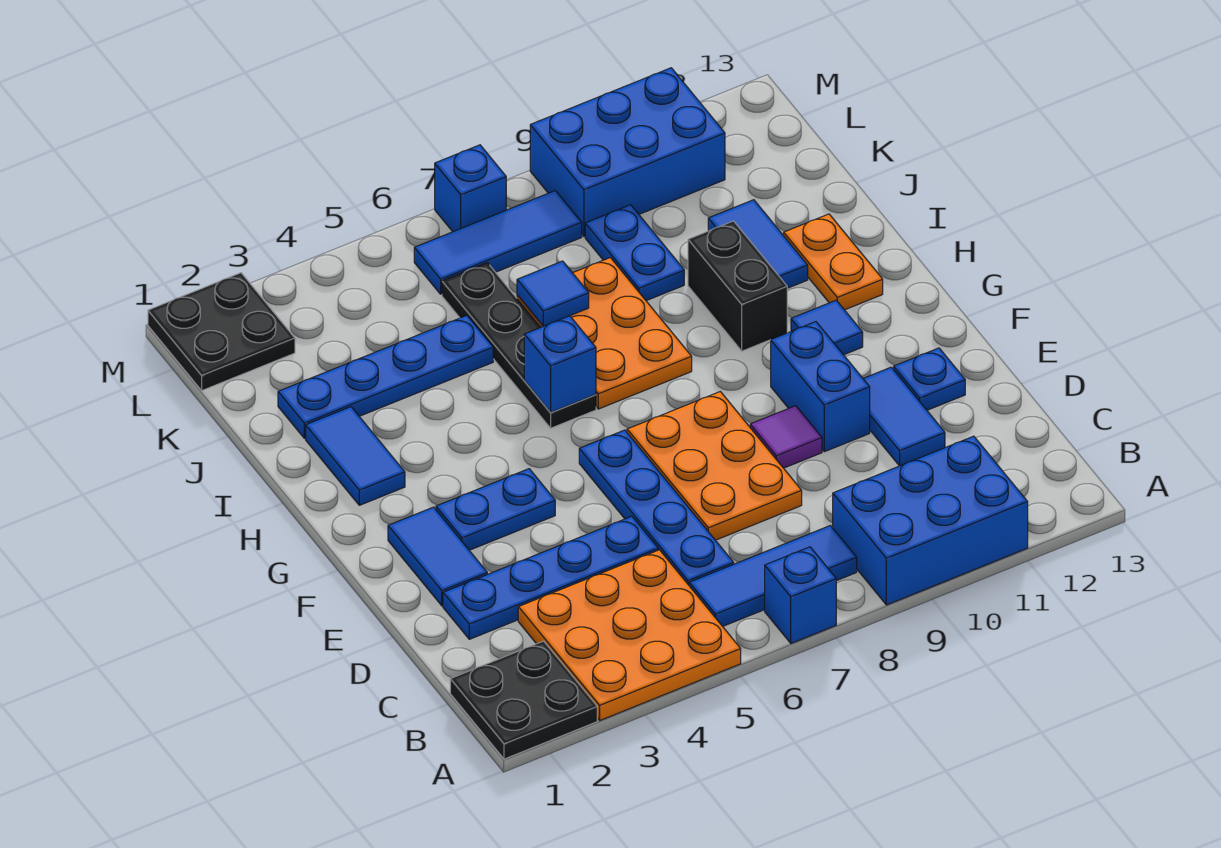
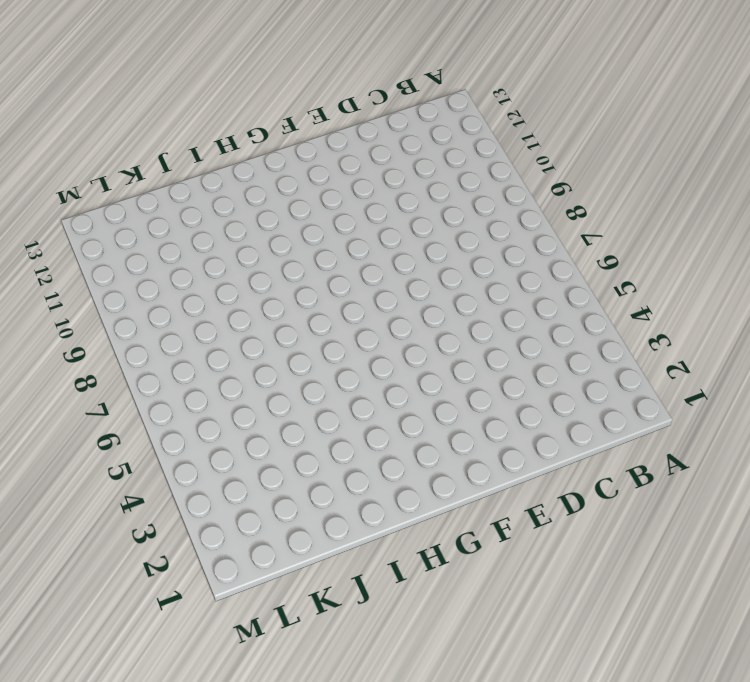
none -> black plate A1:B2 level 1
none -> orange plate A3:C5 level 1
none -> blue brick A7 level 1

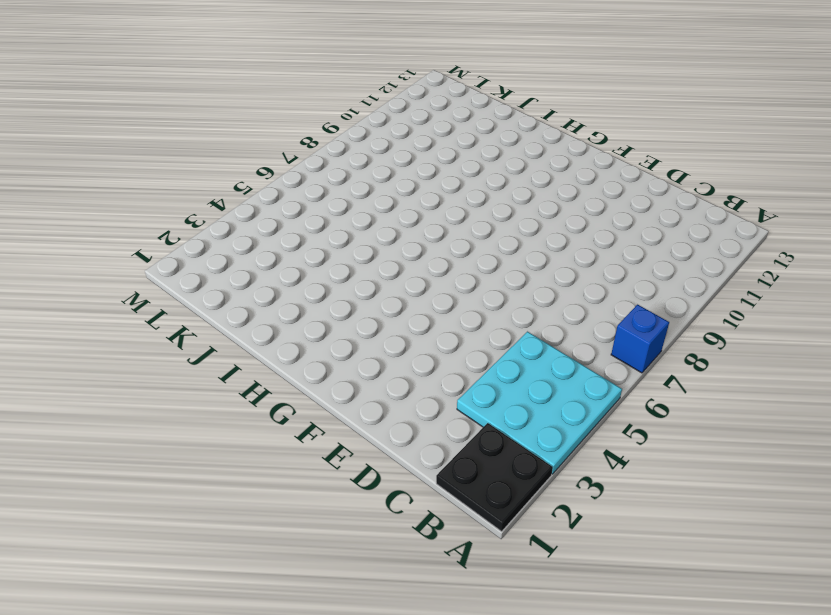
cyan plate A3:C5 level 1 -> orange plate A3:C5 level 1
none -> blue brick A9:B11 level 1
none -> blue tile B6:B8 level 1
none -> blue plate C6:F6 level 1

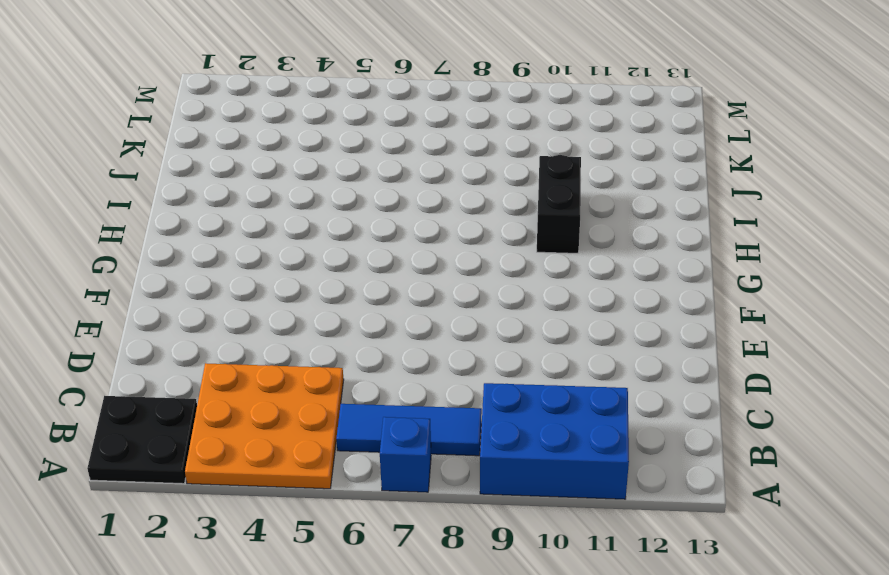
none -> blue plate C6:F6 level 1
none -> blue plate D2:D5 level 1
none -> orange plate D7:F8 level 1

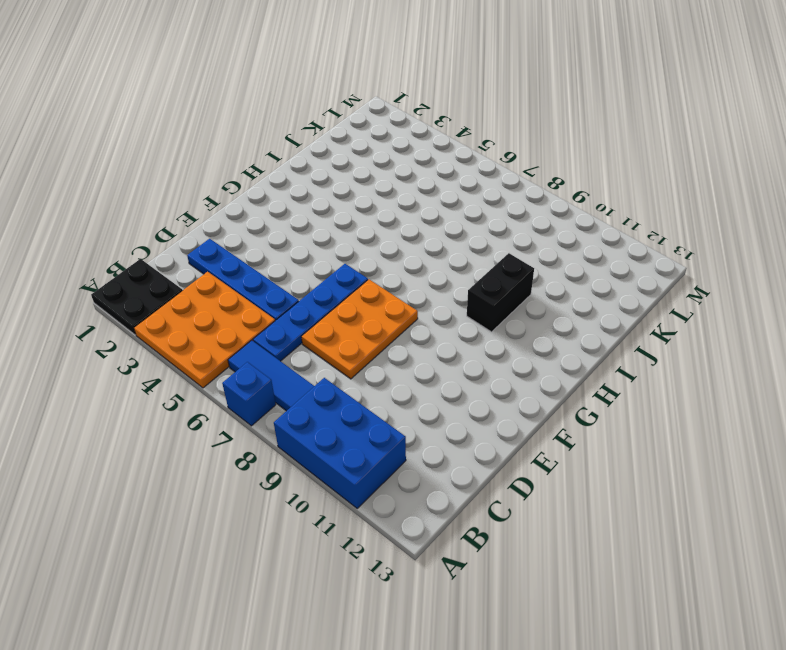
none -> blue tile D11:E11 level 1
none -> blue tile E2:F2 level 1
none -> purple tile E9 level 1

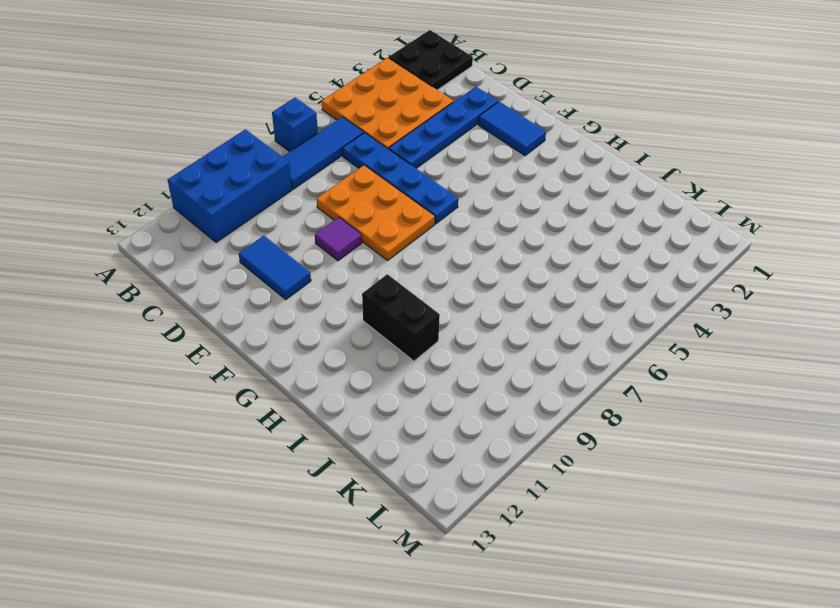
none -> blue brick E10:F10 level 1
none -> blue plate E12 level 1
none -> blue plate F3:F4 level 1

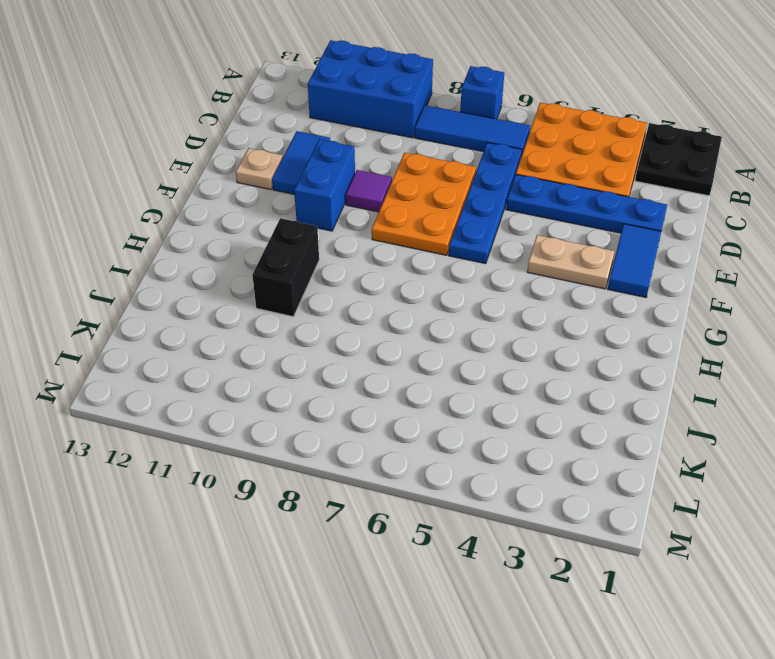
tan plate E12 level 1 -> blue plate E12 level 1
tan plate F3:F4 level 1 -> blue plate F3:F4 level 1
none -> blue tile G11 level 1
none -> blue tile H2:I2 level 1
none -> black plate H6:K6 level 1

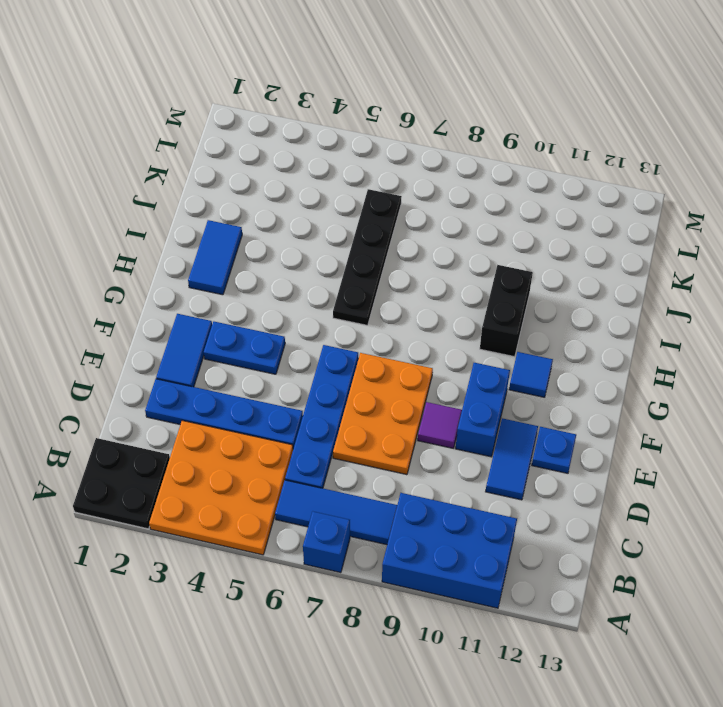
none -> orange plate H7:J8 level 1
none -> orange plate H12:I12 level 1
none -> blue tile I11:J11 level 1

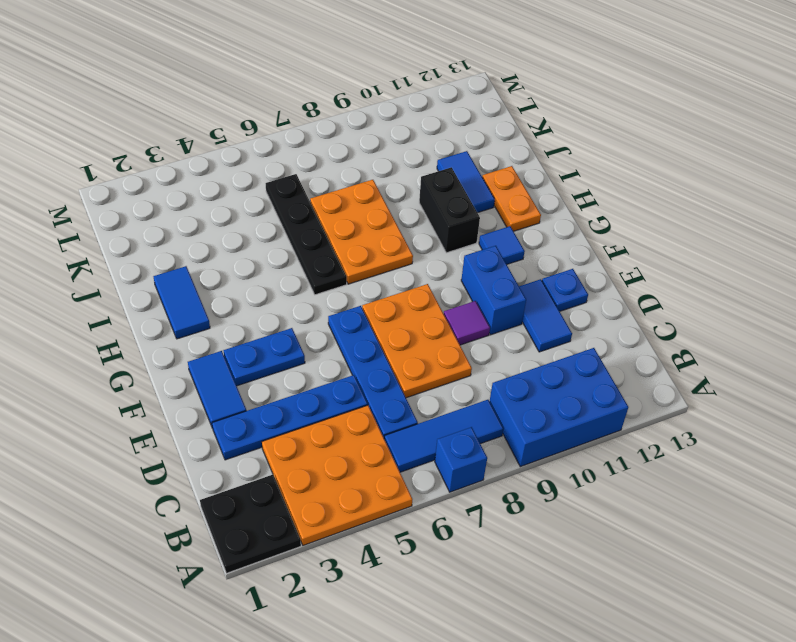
none -> blue plate J2:J5 level 1
none -> blue plate J9:K9 level 1
none -> black plate L1:M2 level 1

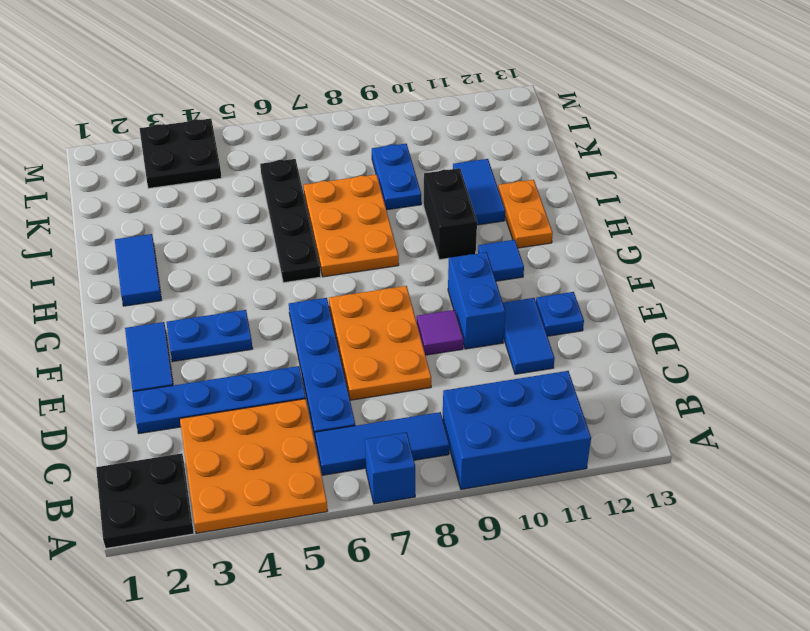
black plate L3:M4 level 1 -> black plate L1:M2 level 1
none -> blue plate J2:J5 level 1
none -> blue tile L6:L8 level 1
none -> blue brick L9:M11 level 1

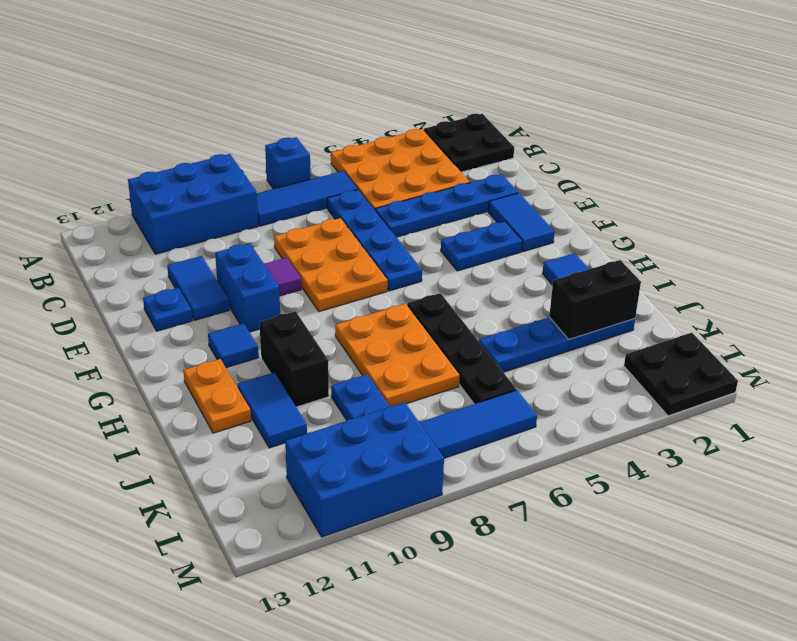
black brick J2:J3 level 2 -> none
none -> blue brick M7 level 1
none -> blue brick H6 level 2
none -> blue tile J7 level 2

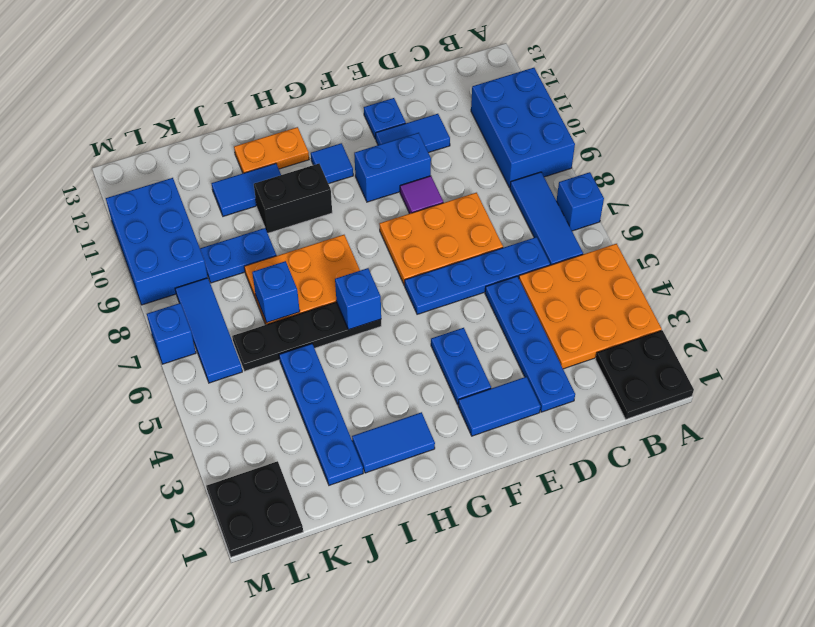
blue brick J7 level 2 -> blue tile J7 level 2

